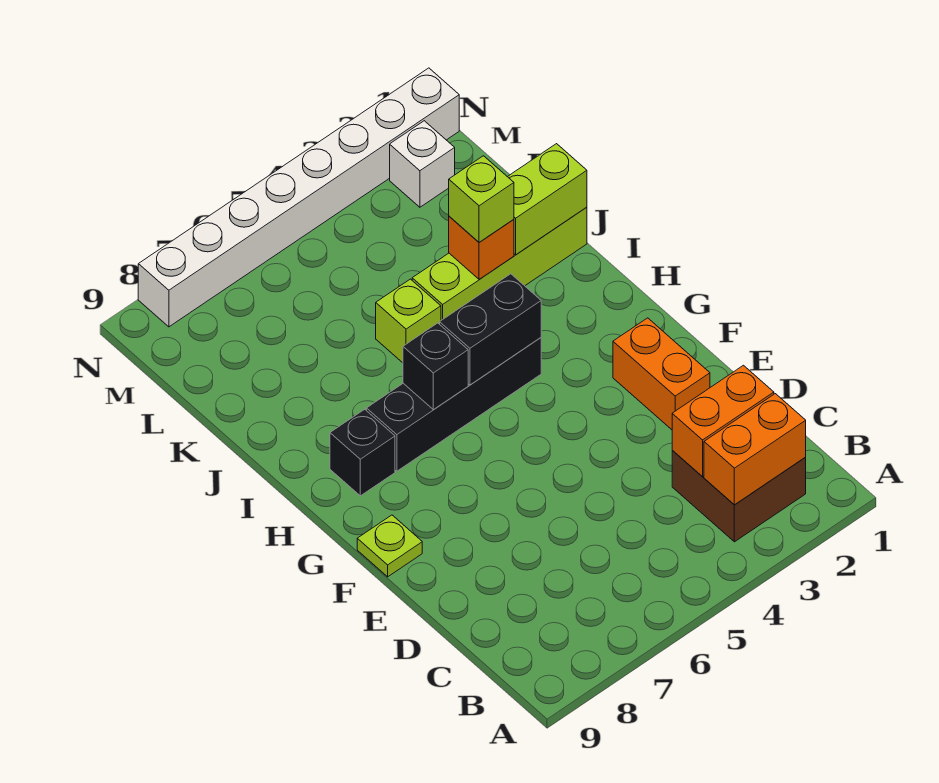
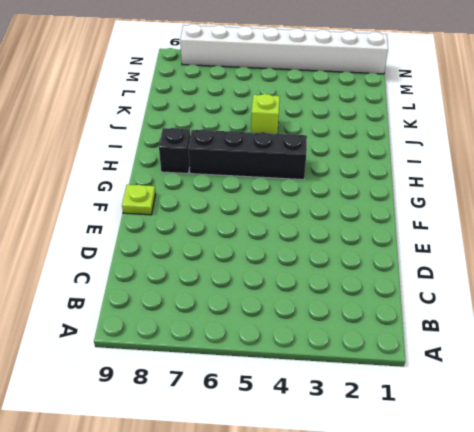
none -> brown brick B2:C3 level 1
none -> orange brick E2:F2 level 1
none -> lime brick J1:J4 level 1

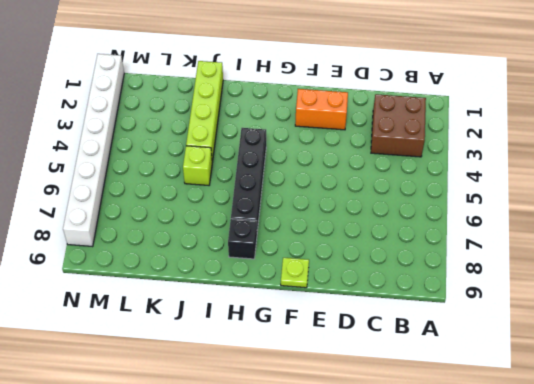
none -> white brick M2 level 1
none -> orange brick B2:B3 level 2
none -> orange brick C2:C3 level 2

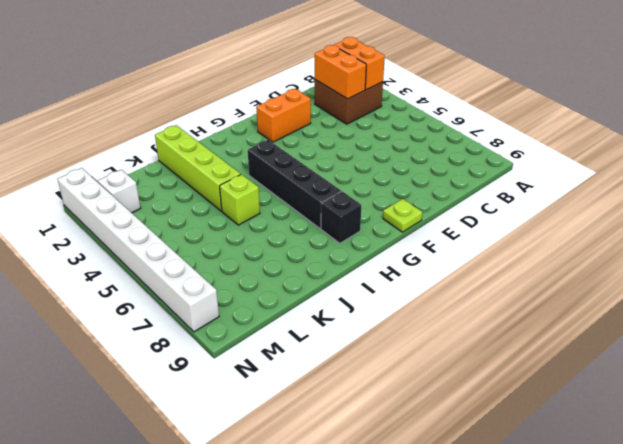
none -> black brick H4:H5 level 2
none -> black brick H6 level 2
none -> lime brick J1:J2 level 2

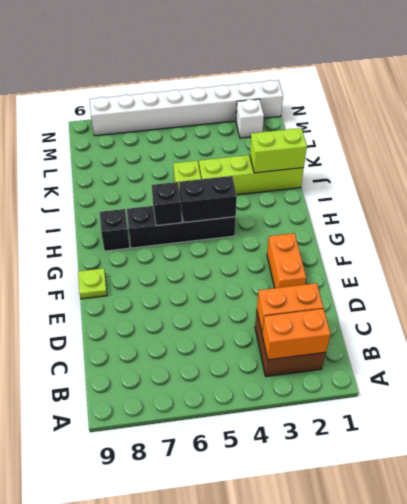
none -> orange brick J3 level 2
none -> lime brick J3 level 3

